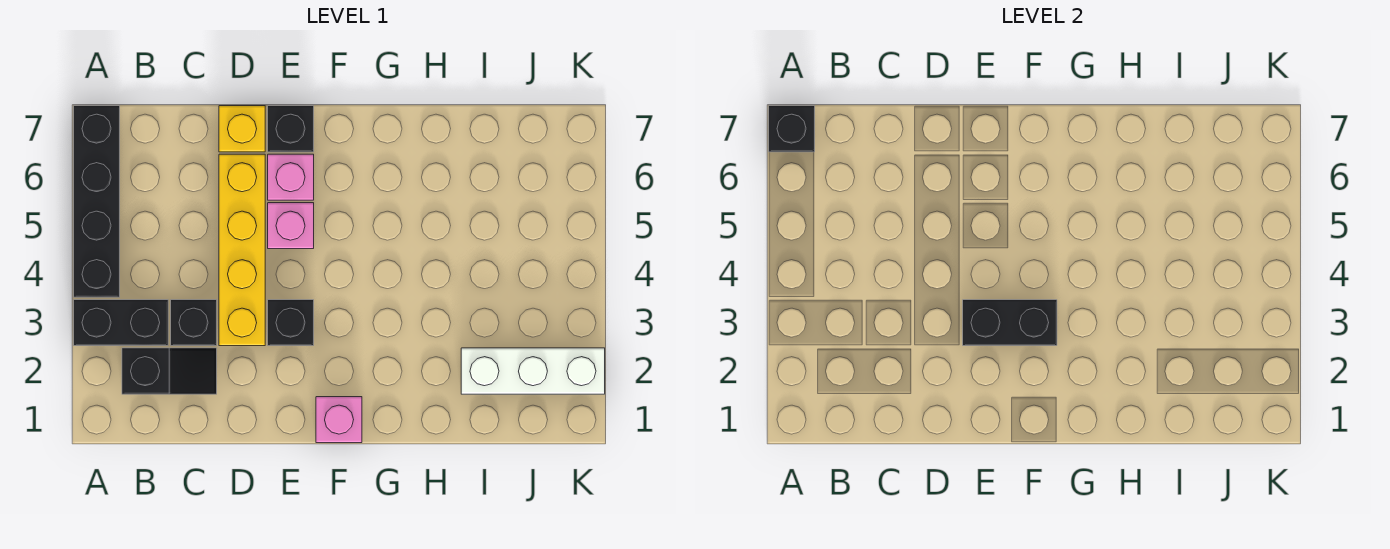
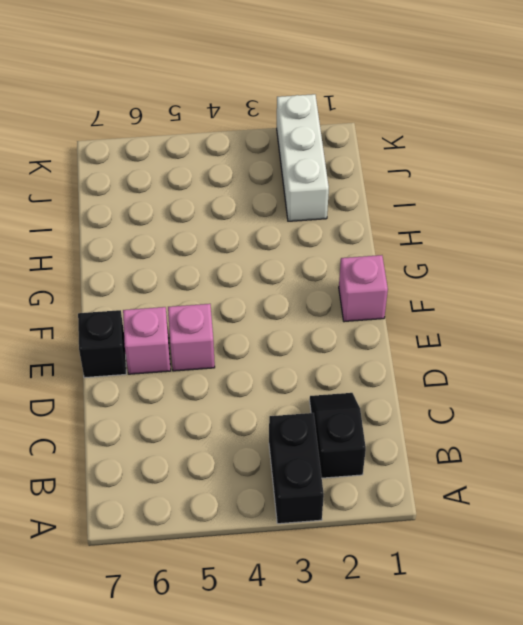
none -> black brick A4:A7 level 1
none -> black brick C3 level 1
none -> yellow brick D3:D6 level 1

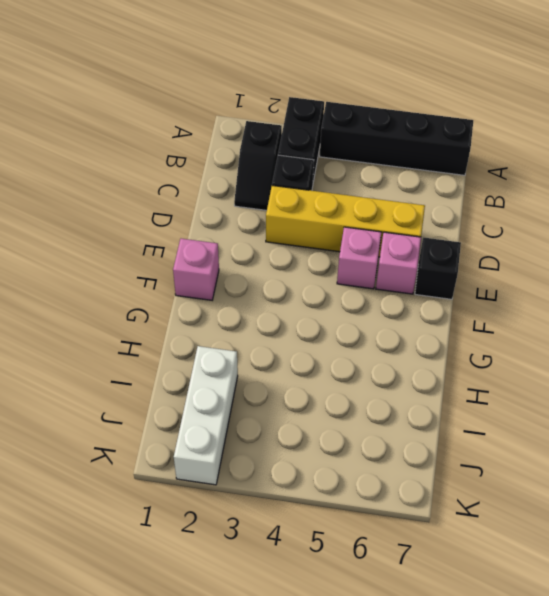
none -> yellow brick D7 level 1
none -> black brick E3 level 1
none -> black brick A7 level 2

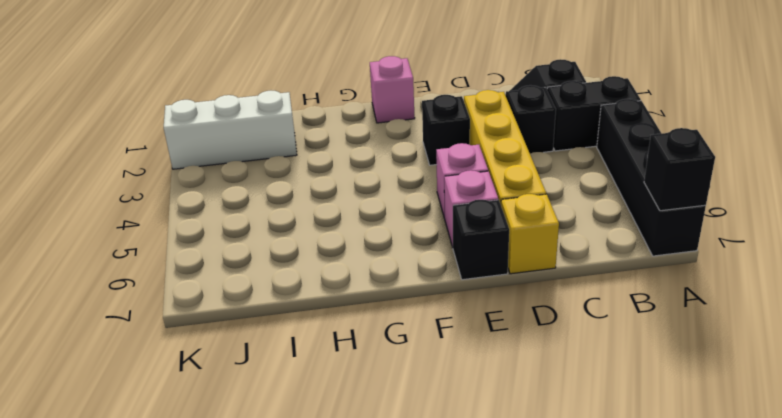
none -> black brick E3:F3 level 2

